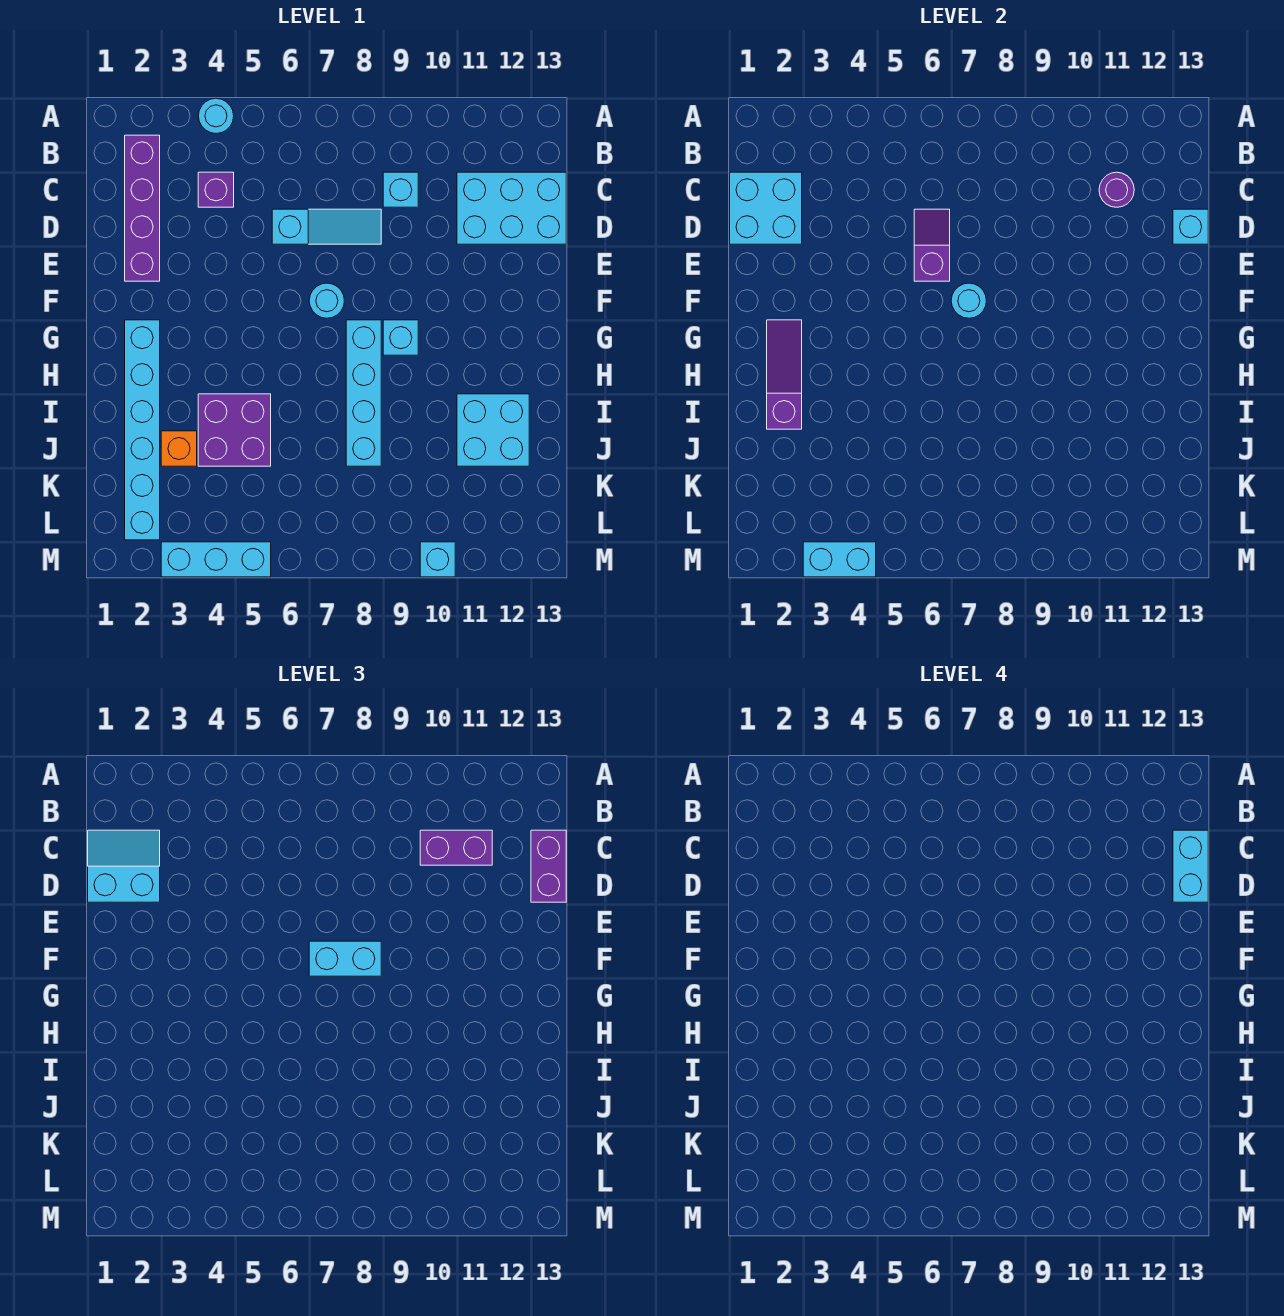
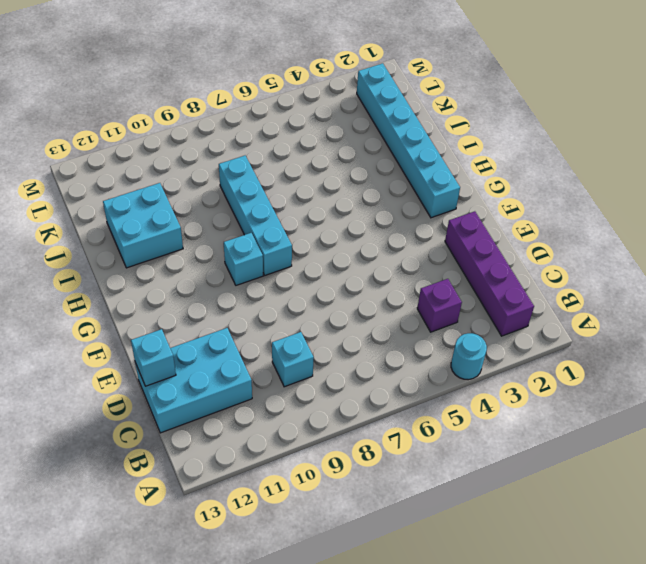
none -> cyan slope D6:D8 level 1 top 6
none -> cyan round brick F7 level 1
none -> purple brick I4:J5 level 1

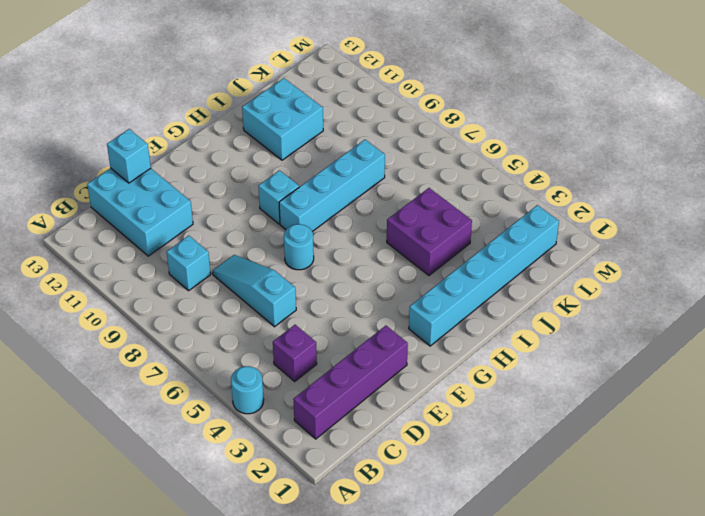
none -> orange brick J3 level 1
none -> cyan brick M3:M5 level 1
none -> cyan brick M10 level 1

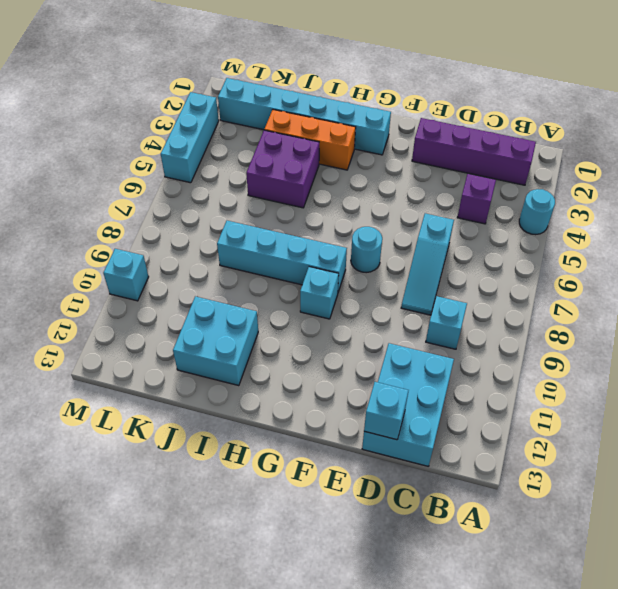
orange brick H3:J3 level 1 -> orange brick J3 level 1
none -> cyan brick C1:D2 level 2
none -> purple round brick C11 level 2
none -> purple slope D6:E6 level 2 top E

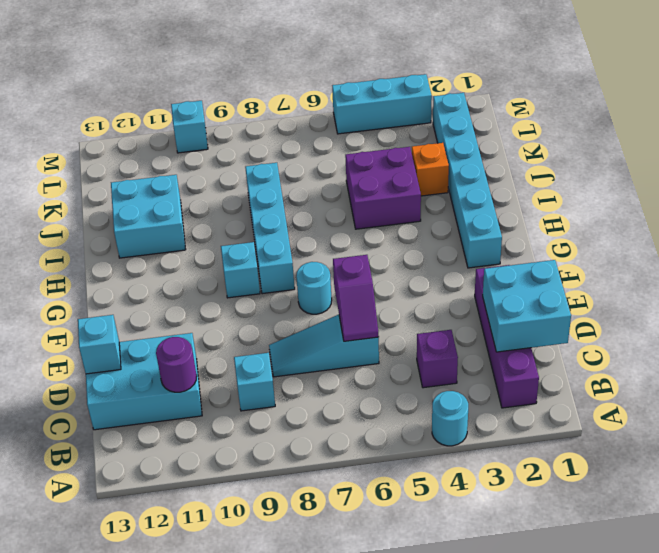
none -> cyan round brick F7 level 2
none -> purple slope G2:I2 level 2 top I
none -> cyan brick M3:M4 level 2

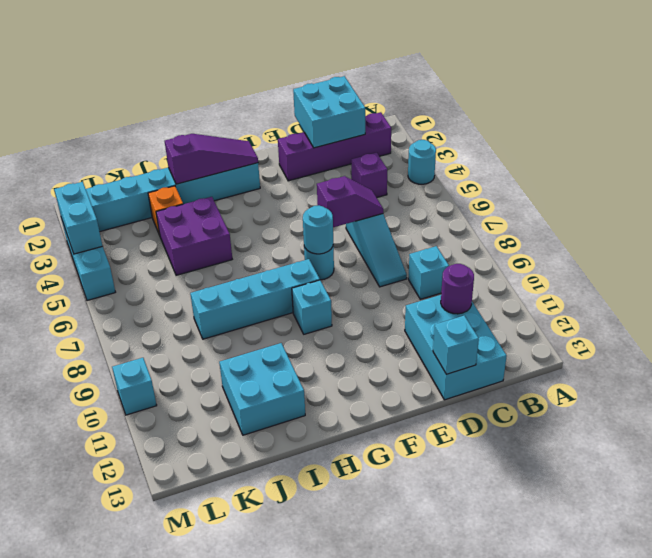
none -> cyan slope C1:D2 level 3 top D
none -> purple brick C10:C11 level 3
none -> purple brick C13:D13 level 3

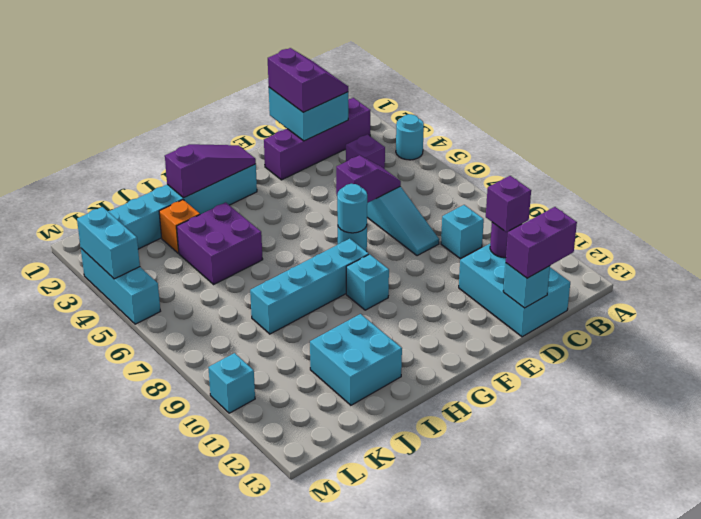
purple slope C1:D2 level 3 top D -> cyan slope C1:D2 level 3 top D
purple brick C11 level 3 -> purple brick C10:C11 level 3
none -> cyan brick F7:F8 level 3
none -> cyan brick C13:D13 level 4

